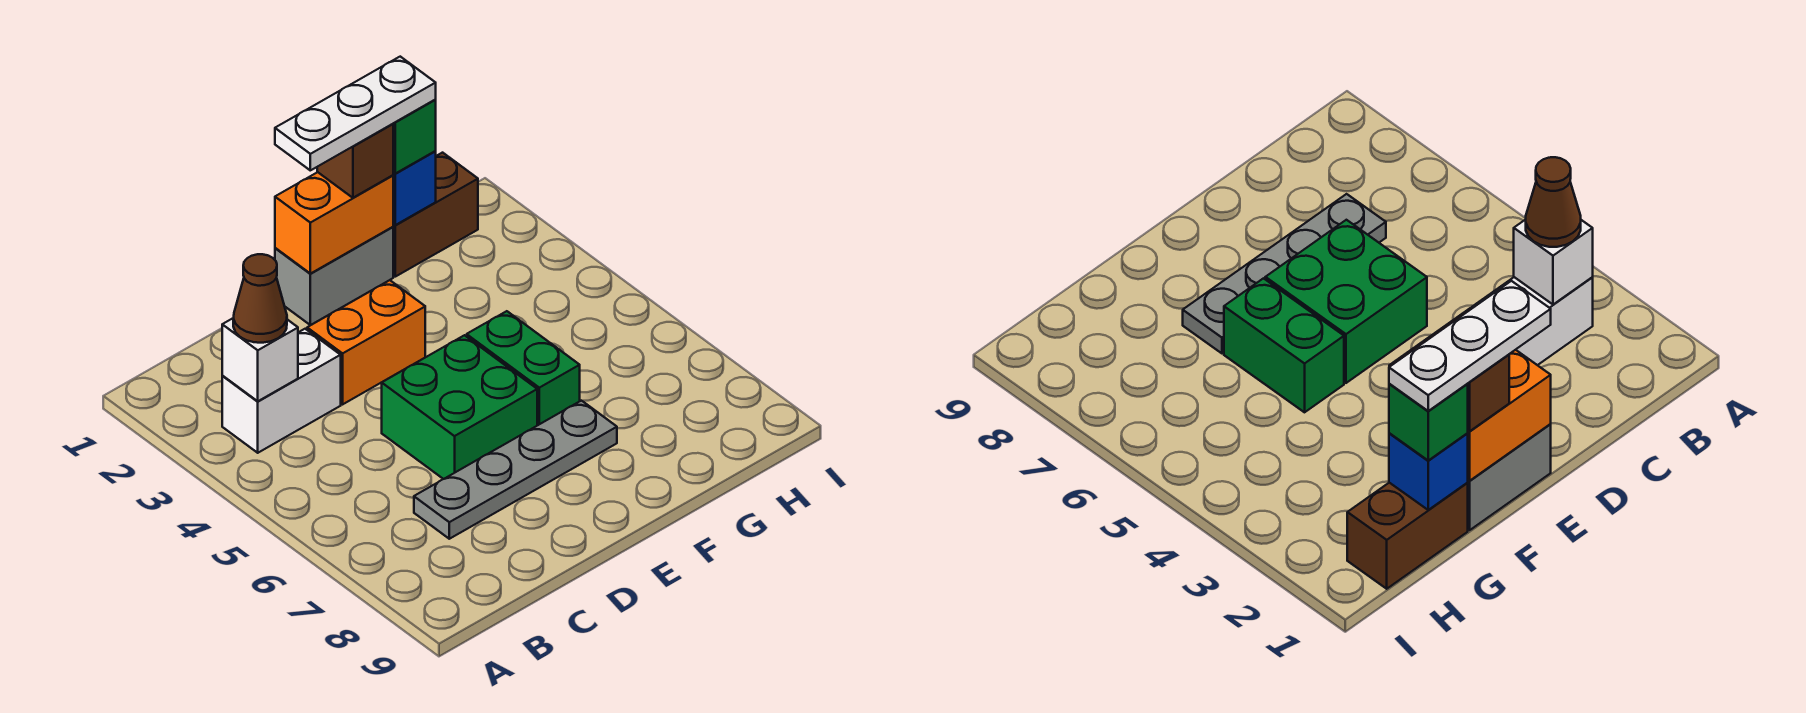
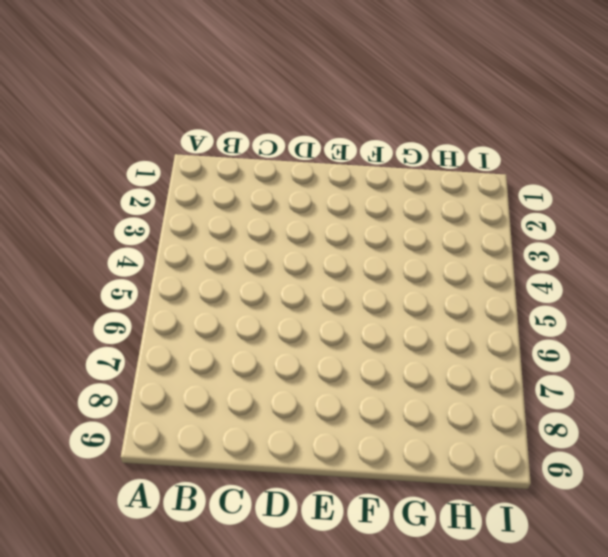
none -> white brick B3:C3 level 1
none -> grey plate C7:F7 level 1
none -> orange brick D3:E3 level 1

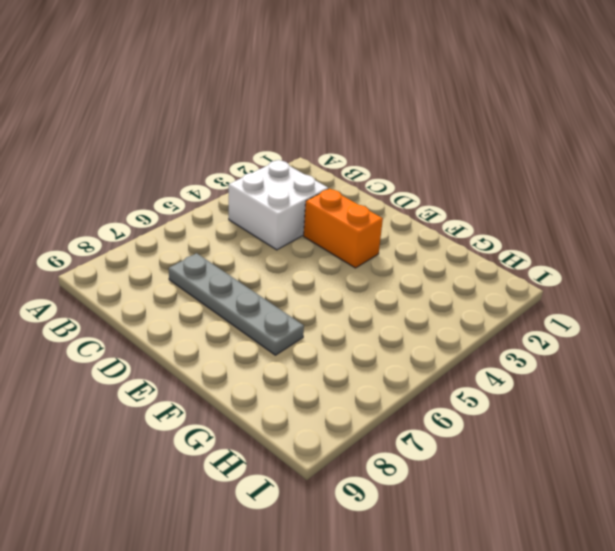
white brick B3:C4 level 1 -> white brick B3:C3 level 1
none -> green brick D5:E6 level 1
none -> grey brick E1:F1 level 1
none -> green brick F5:F6 level 1

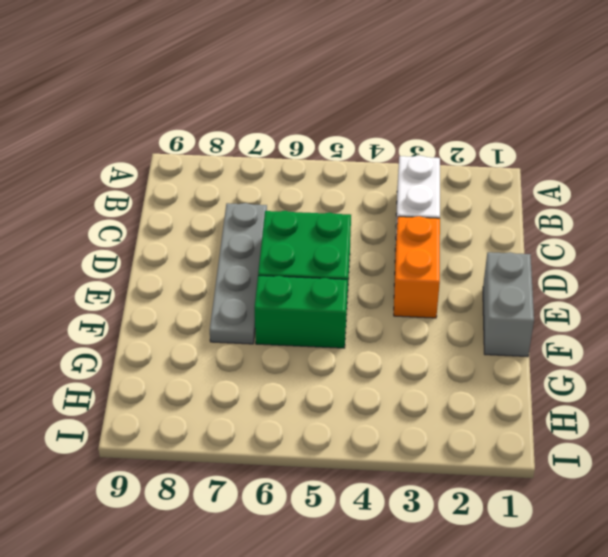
none -> brown brick G1:H1 level 1
none -> white brick B3 level 2
none -> orange brick E1:F1 level 2

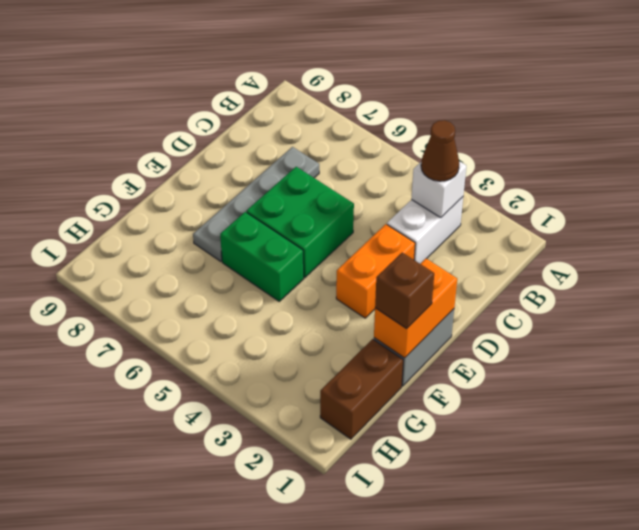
none -> blue brick G1 level 2
none -> green brick G1 level 3
none -> white plate E1:G1 level 4

